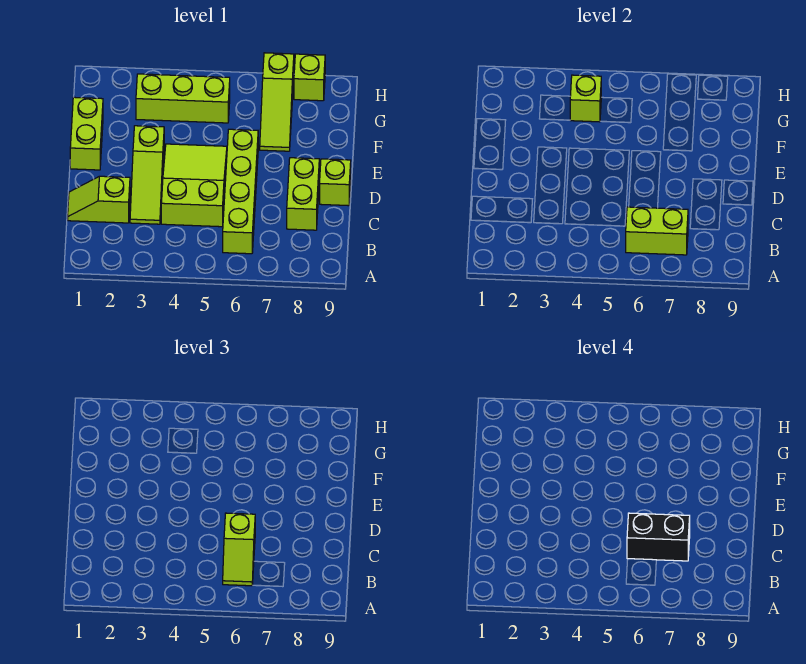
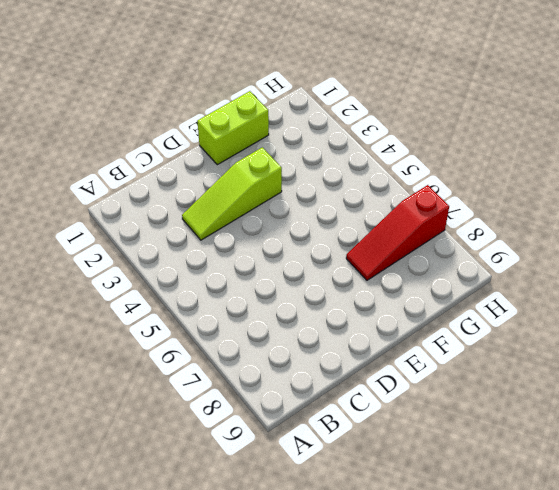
red slope F7:H7 level 1 top H -> lime slope F7:H7 level 1 top H
none -> lime brick B6:E6 level 1
none -> lime slope C1:C2 level 1 top 2
none -> lime slope C4:E5 level 1 top C

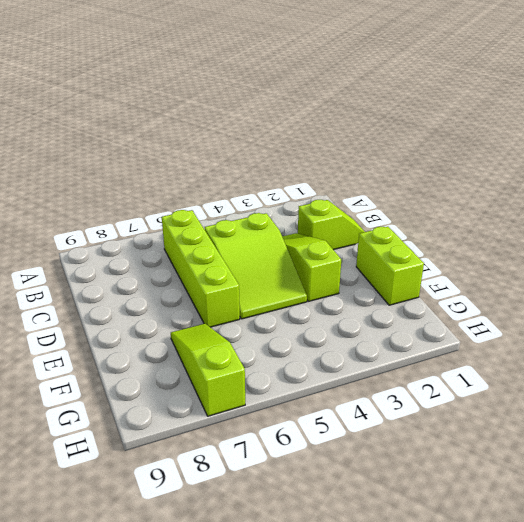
none -> lime brick C8:D8 level 1
none -> lime brick D9 level 1
none -> lime brick G3:G5 level 1

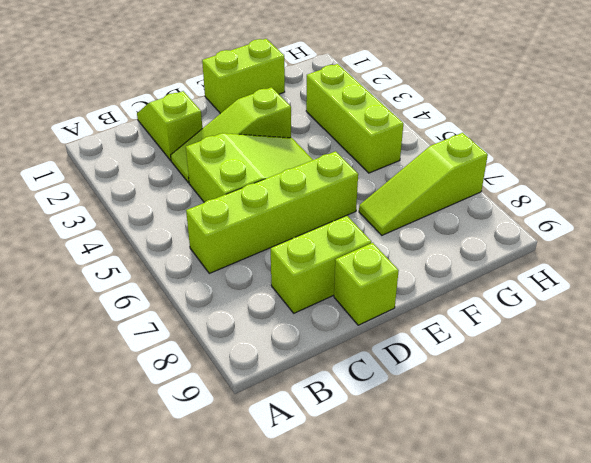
none -> lime brick H8 level 1
none -> lime brick B6:B7 level 2
none -> lime brick G4 level 2

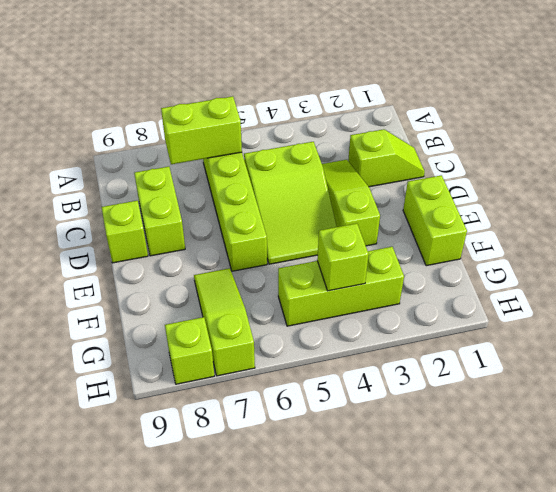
none -> lime slope B6:C6 level 3 top C
none -> black brick C6:C7 level 4

